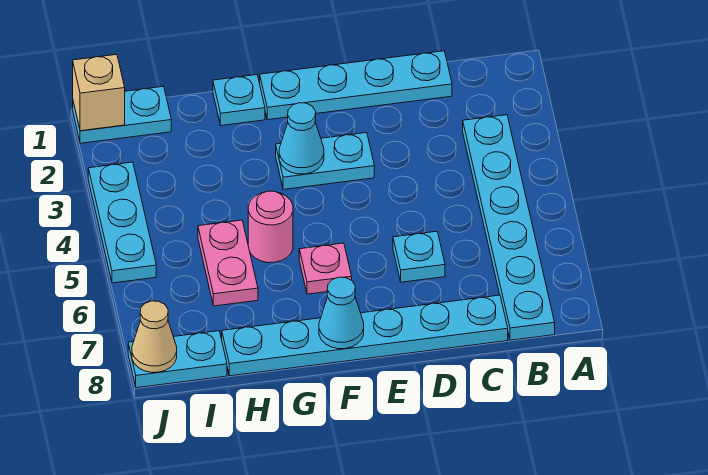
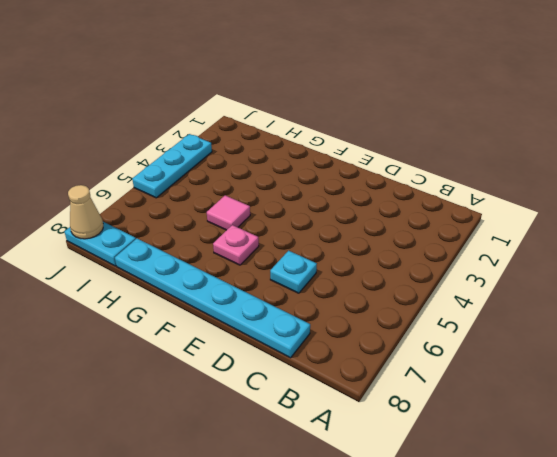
pink tile G5 level 1 -> pink round brick G5 level 1
none -> cyan plate B3:B8 level 1
none -> cyan plate C1:F1 level 1
none -> cyan plate E3:F3 level 1

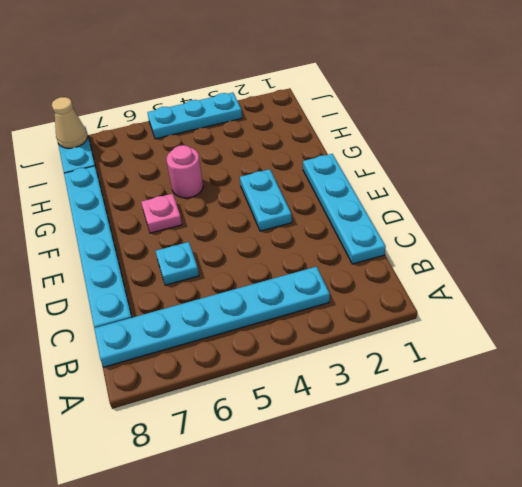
none -> cyan plate G1 level 1
none -> pink plate H5:H6 level 1
none -> cyan plate I1:J1 level 1

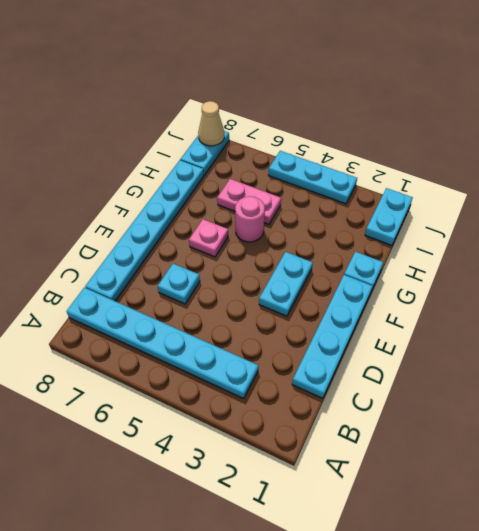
none -> cyan cone F3 level 2
none -> cyan cone F8 level 2
none -> tan brick J1 level 2

